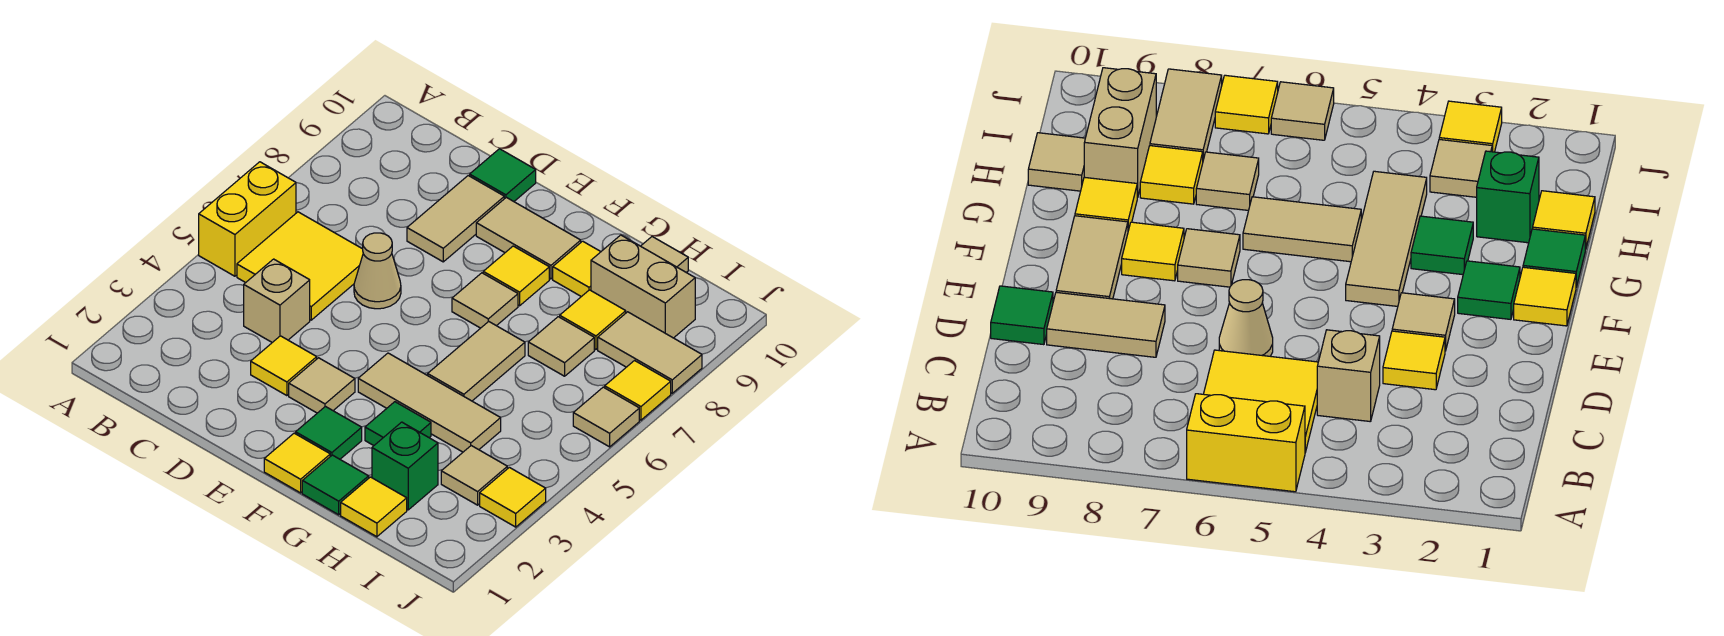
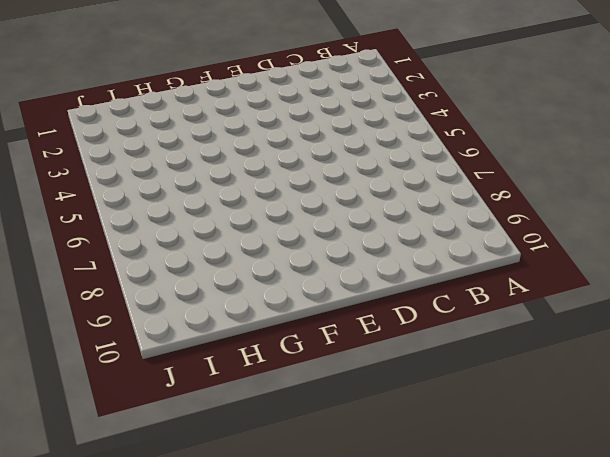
none -> yellow brick A5:A6 level 1
none -> yellow tile B5:C6 level 1
none -> tan brick C4 level 1

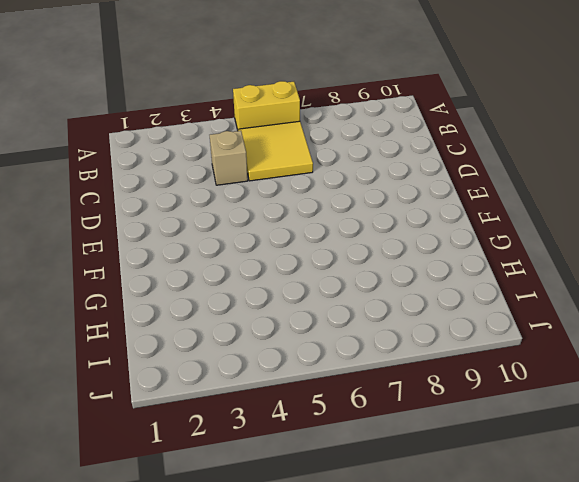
none -> yellow tile D3 level 1
none -> tan cone D6 level 1
none -> tan tile D8:D9 level 1

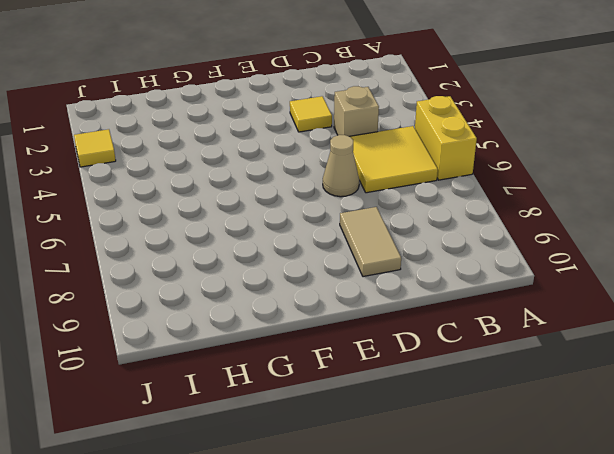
none -> green tile D10 level 1
none -> tan tile E3 level 1
none -> tan tile E9:F9 level 1

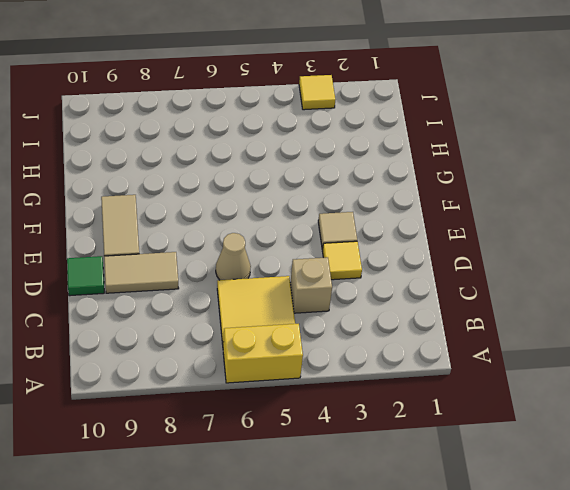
none -> yellow tile F1 level 1
none -> green tile F2 level 1
none -> tan tile F4:H4 level 1

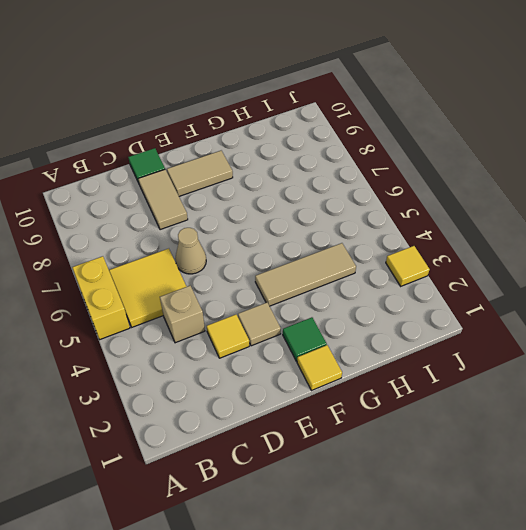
none -> tan tile F7 level 1
none -> yellow tile F8 level 1
none -> green tile G1 level 1

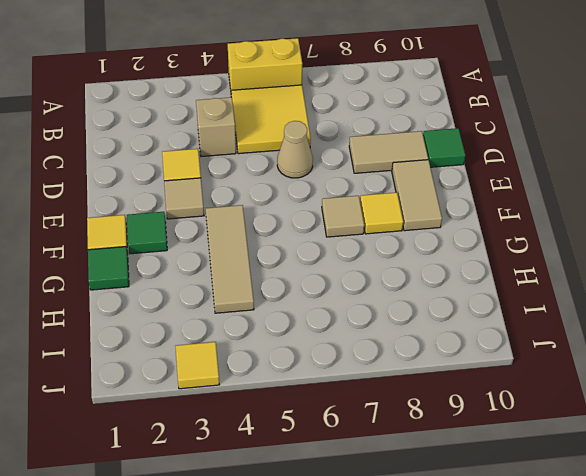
none -> green tile G3 level 1
none -> tan tile G5:G6 level 1
none -> yellow tile G9 level 1

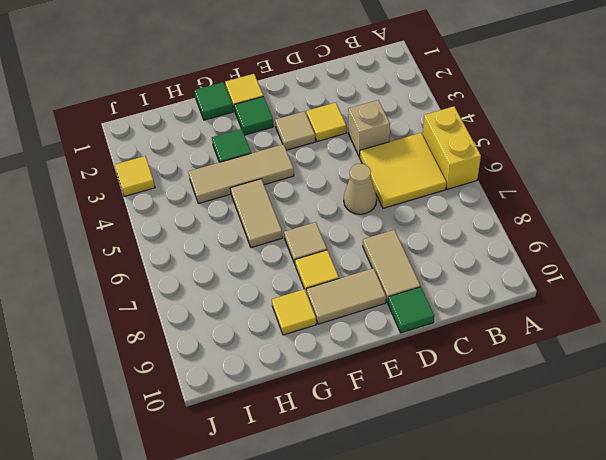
none -> yellow tile H1 level 1
none -> green brick H2 level 1
none -> tan tile H7 level 1

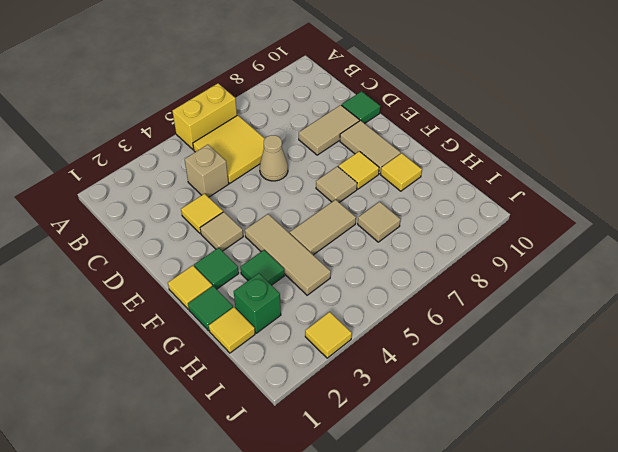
none -> yellow tile H8 level 1
none -> tan brick H9:I9 level 1
none -> tan tile H10 level 1

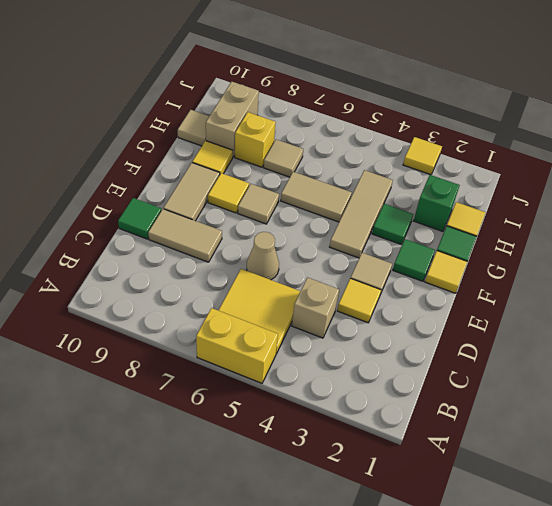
yellow brick H8 level 1 -> yellow tile H8 level 1
none -> tan tile I3 level 1
none -> tan tile I8:J8 level 1
none -> tan tile J6 level 1

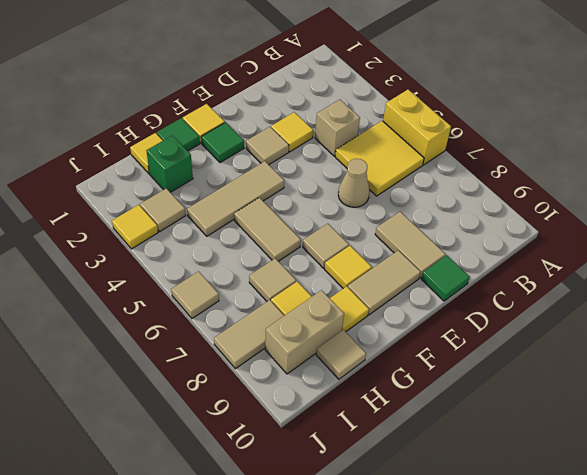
none -> green tile G3 level 1
none -> yellow tile J7 level 1

